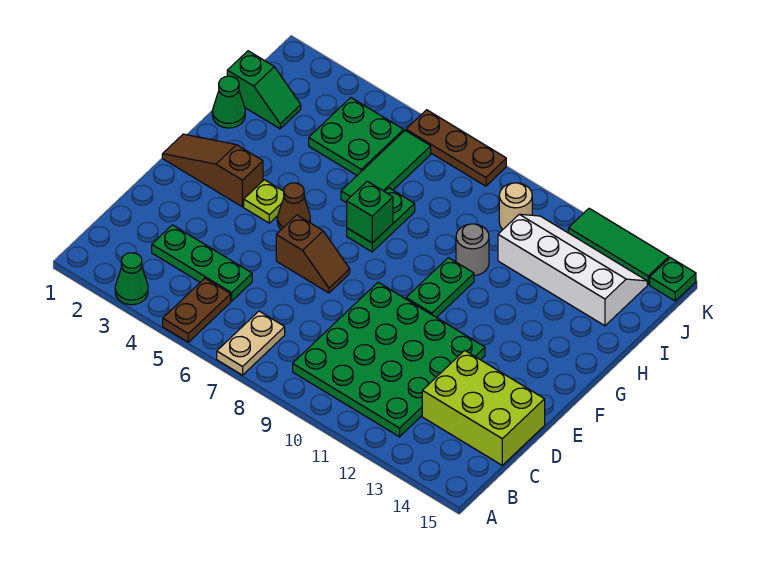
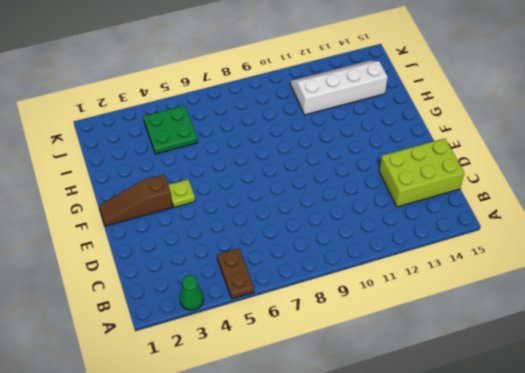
none -> tan plate A7:B7 level 1
none -> green plate B9:E12 level 1
none -> green plate C3:C5 level 1

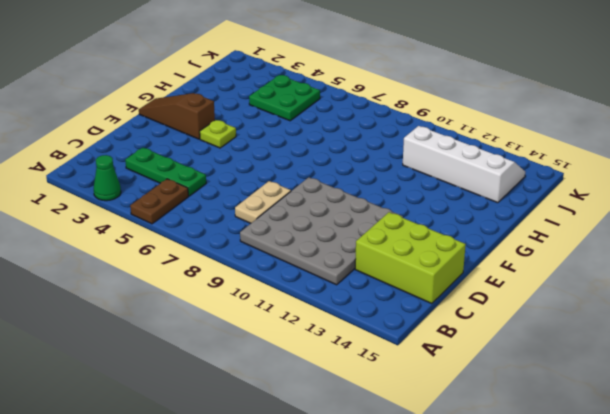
grey plate B9:E12 level 1 -> green plate B9:E12 level 1
tan plate C8:D8 level 1 -> tan plate A7:B7 level 1
none -> brown slope E6:E7 level 1 top 6
none -> brown cone F5 level 1
none -> green plate F10:G10 level 1

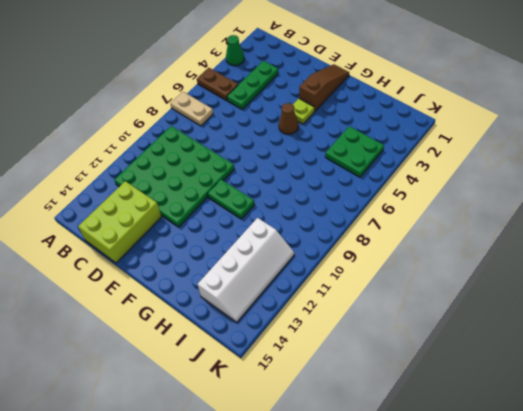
none -> brown slope E6:E7 level 1 top 6
none -> green plate G7:H7 level 1
none -> green cone H1 level 1

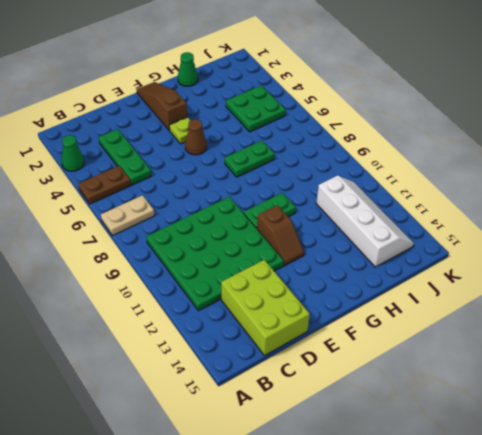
brown slope F11:F12 level 1 top 11 -> brown slope E6:E7 level 1 top 6
none -> green tile H6:J6 level 1
none -> grey round brick H10 level 1
none -> green slope I1:I2 level 1 top 1

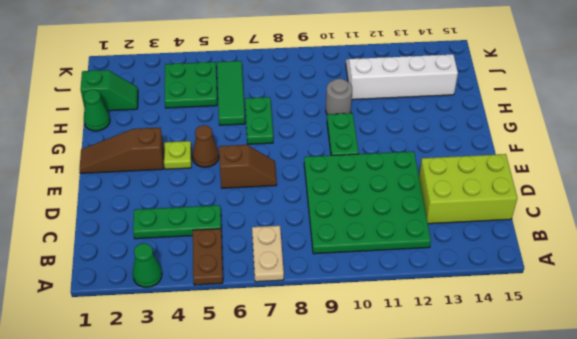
none -> tan round brick J10 level 1
none -> brown plate K6:K8 level 1
none -> green tile K12:K14 level 1

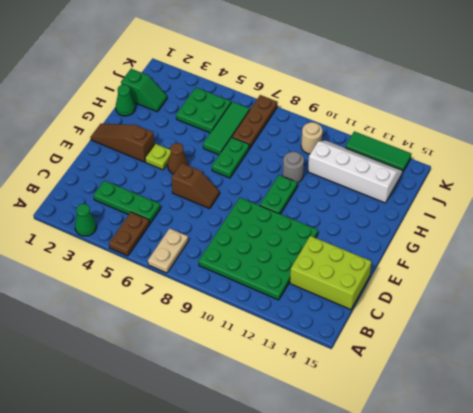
brown plate I7:K7 level 1 -> brown plate K6:K8 level 1
none -> green plate K15 level 1
none -> green brick G7 level 2

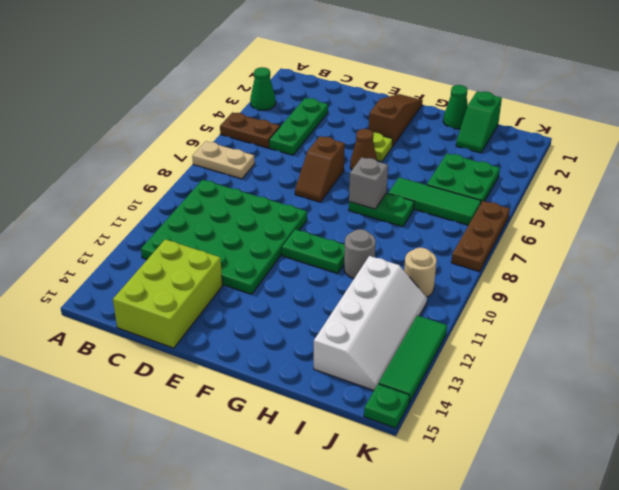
grey brick G7 level 2 -> green brick G7 level 2

